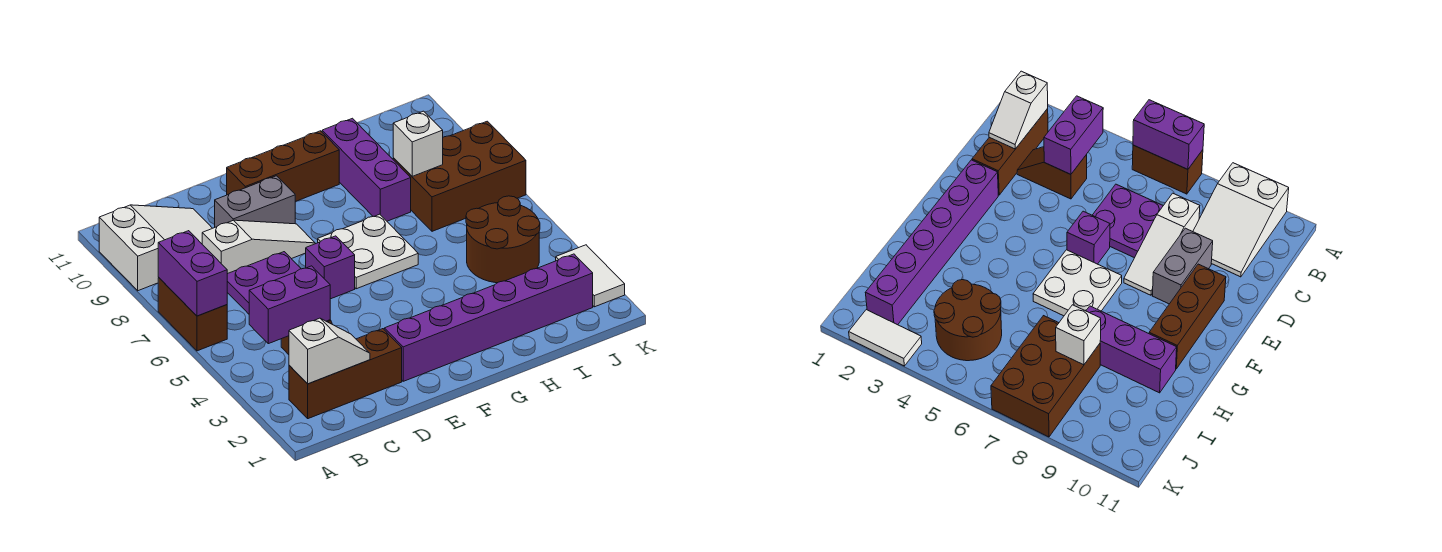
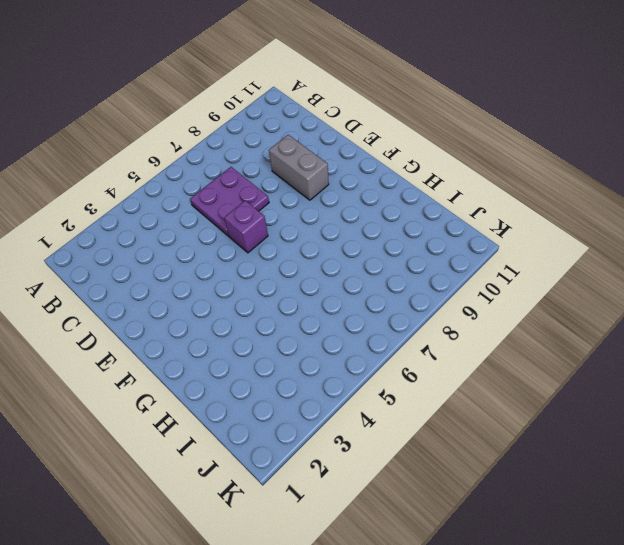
none -> brown brick A6:A7 level 1
none -> white slope A9:C10 level 1 top A
none -> brown brick B2:D2 level 1

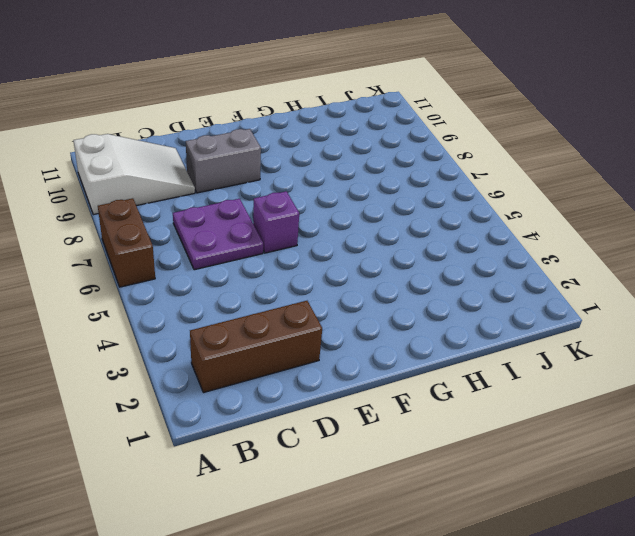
none -> brown slope C3:C4 level 1 top 4
none -> white slope C8:E8 level 1 top C
none -> purple brick E2:J2 level 1

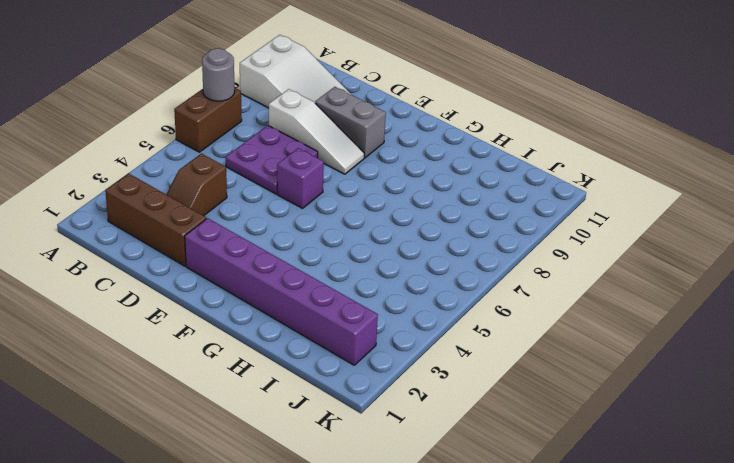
grey round brick A7 level 2 -> purple brick A6:A7 level 2
none -> brown brick E10:G10 level 1
none -> white plate F6:G7 level 1
none -> purple brick H8:H10 level 1

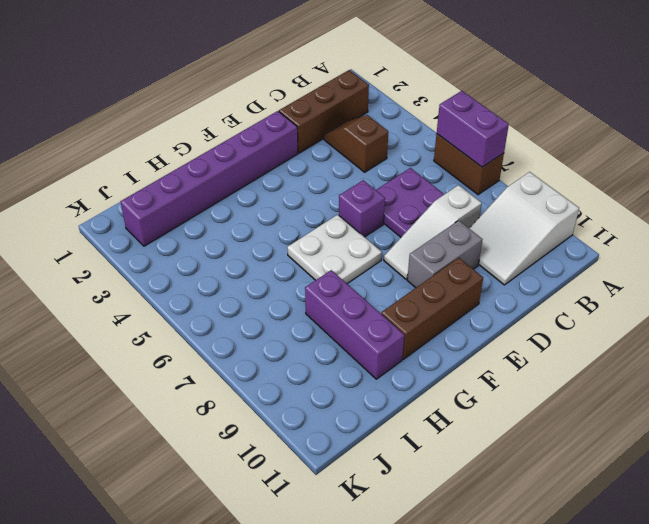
none -> brown round brick I4:J5 level 1
none -> brown brick I7:K8 level 1
none -> white tile K2:K3 level 1

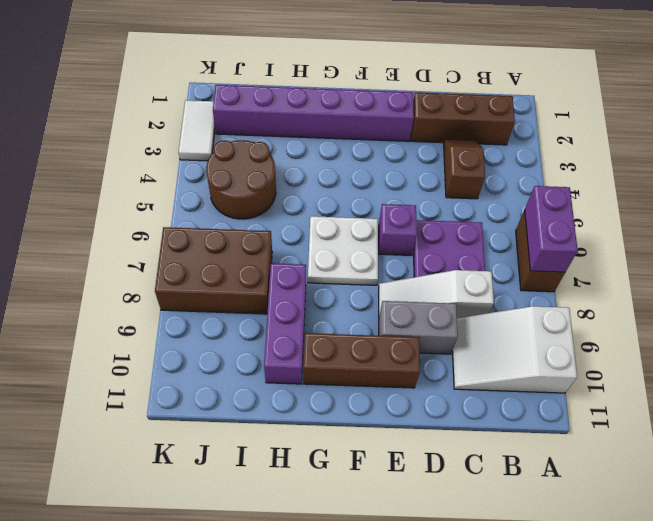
none -> white slope B2:C2 level 2 top B
none -> purple brick B4:C4 level 2
none -> white brick I8 level 2

